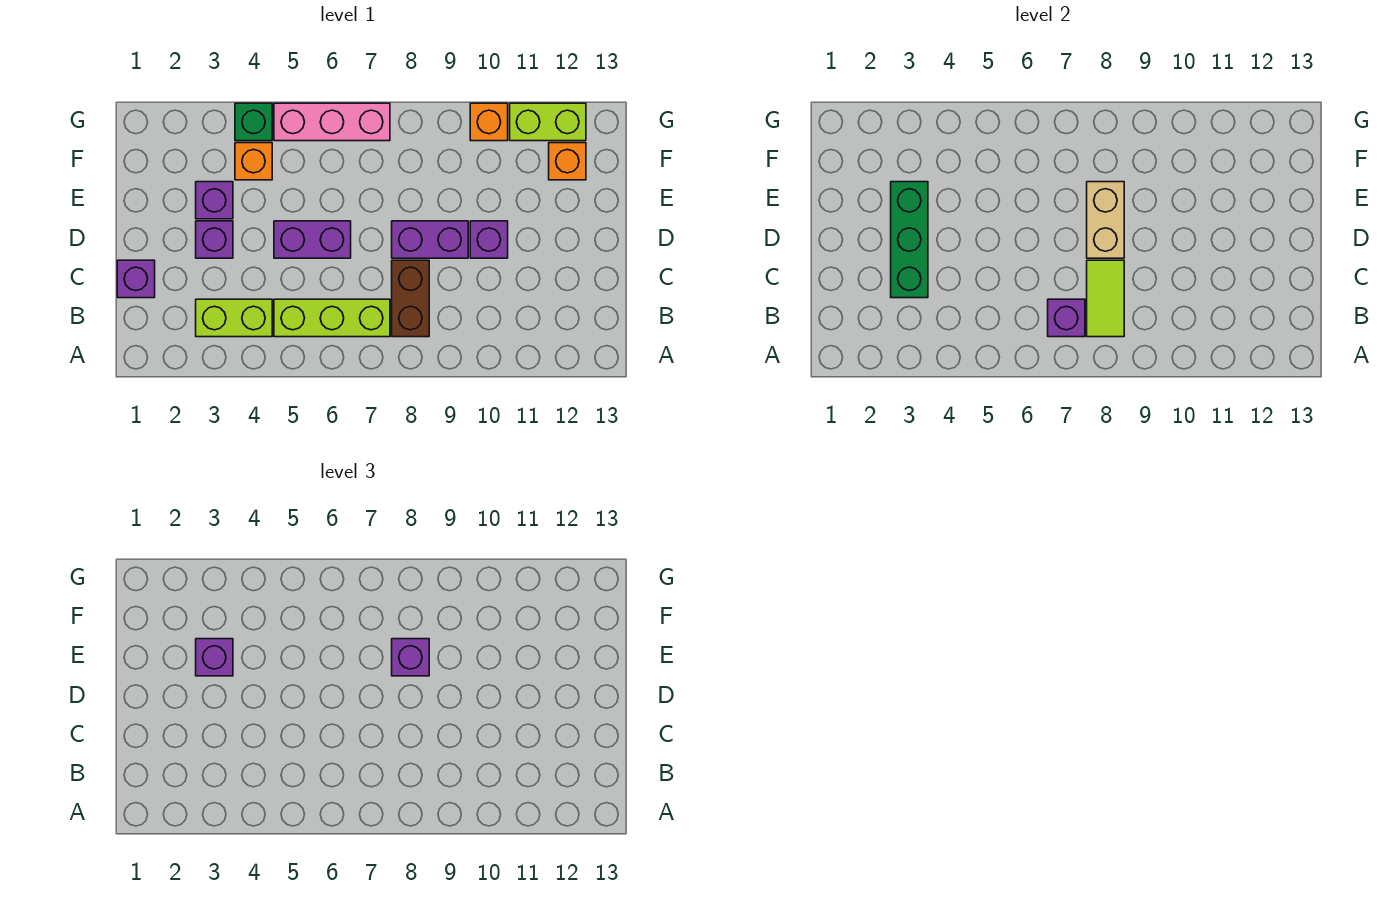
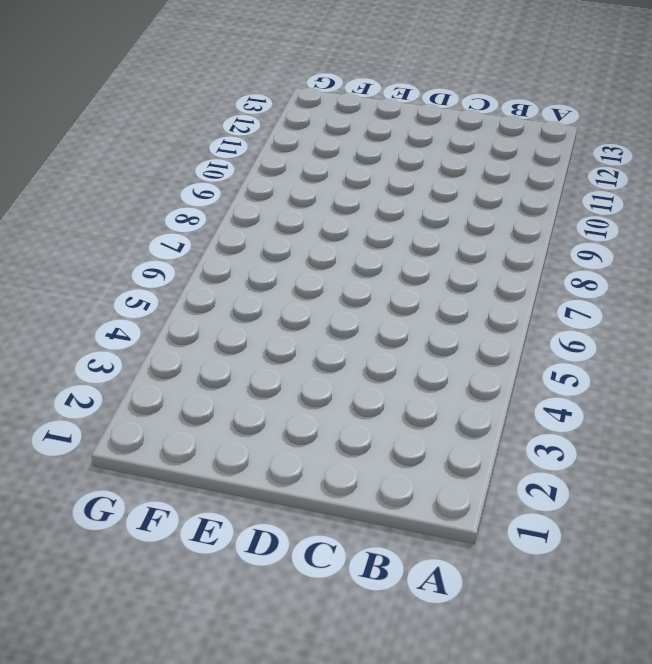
none -> lime brick B3:B4 level 1
none -> lime brick B5:B7 level 1
none -> brown brick B8:C8 level 1

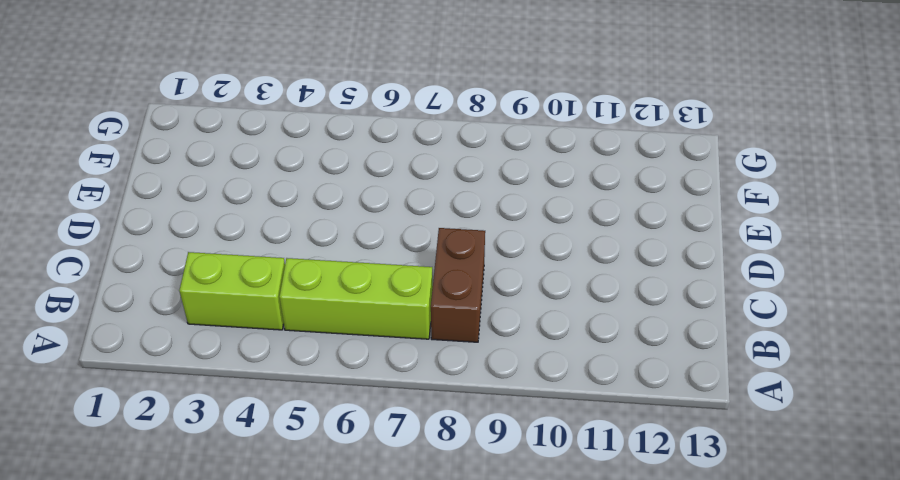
none -> purple brick C1 level 1
none -> purple brick D3 level 1
none -> purple brick D5:D6 level 1

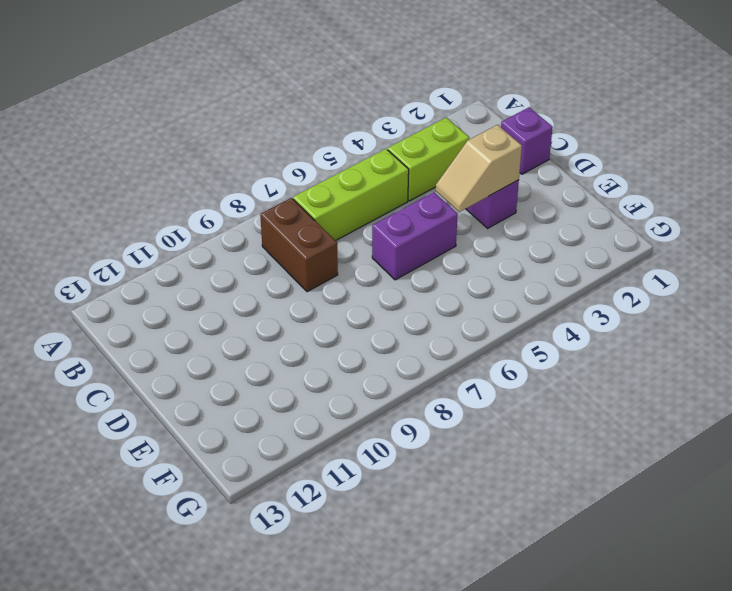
tan slope D3:D4 level 2 top 3 -> green brick C3:E3 level 2
none -> purple brick D8:D9 level 1
none -> purple brick D10 level 1
none -> purple brick E3 level 1

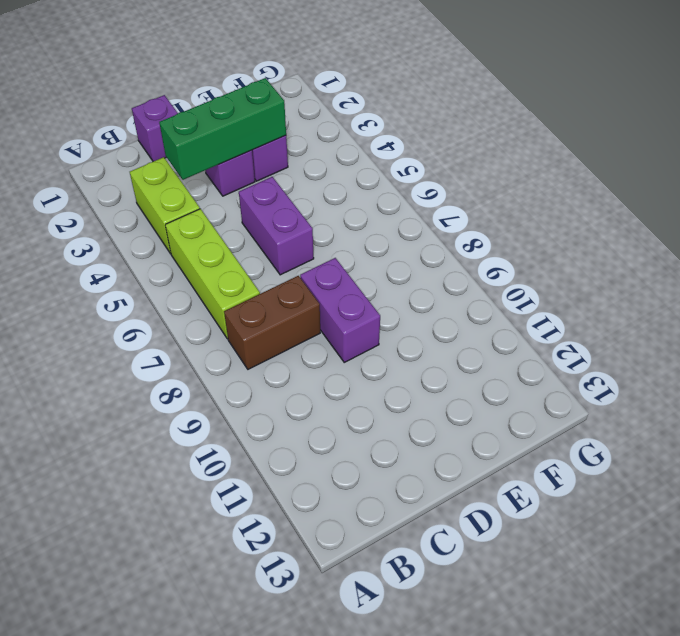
none -> purple brick D10 level 1
none -> orange brick F4 level 1
none -> orange brick F12 level 1

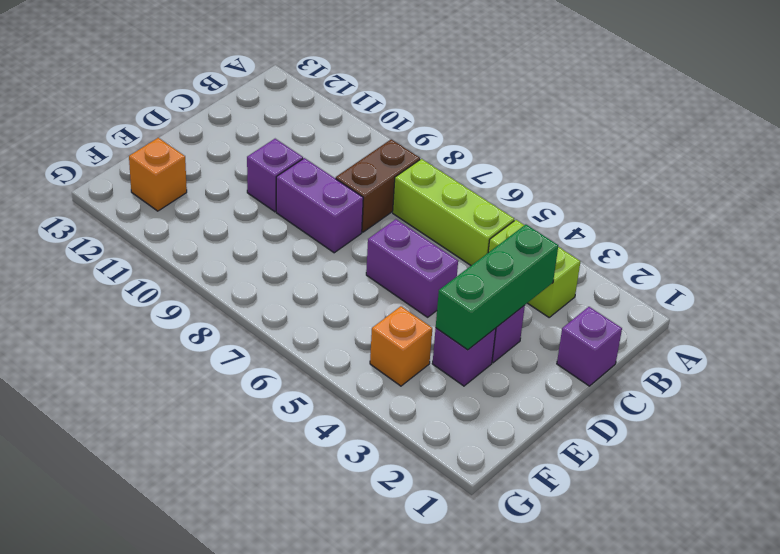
none -> green brick G4 level 1
none -> pink brick G5:G7 level 1
none -> orange brick G10 level 1

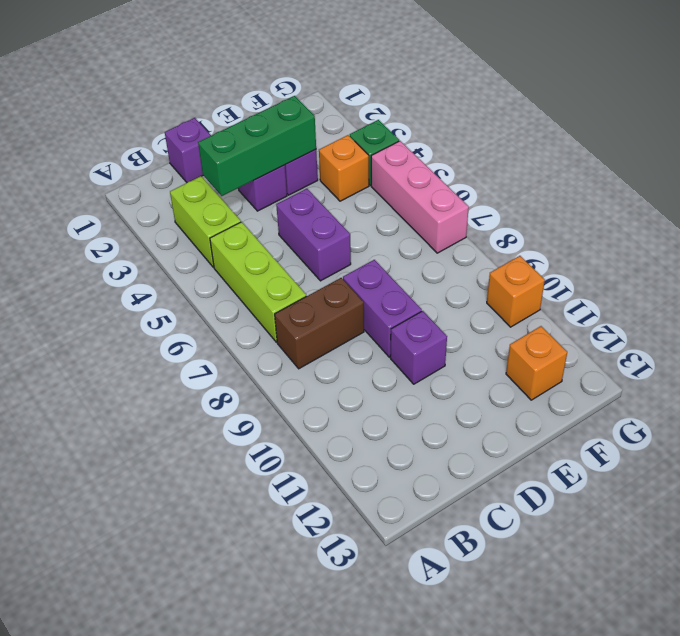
none -> lime brick G11:G12 level 1
none -> purple brick B7 level 2
none -> lime tile B8:C8 level 2

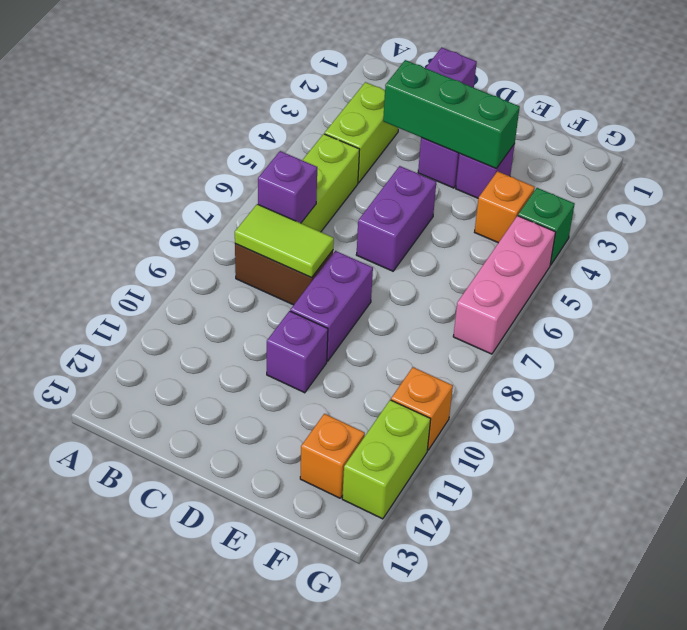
none -> tan brick D8:E8 level 2
none -> purple brick E3 level 3
none -> purple brick E8 level 3

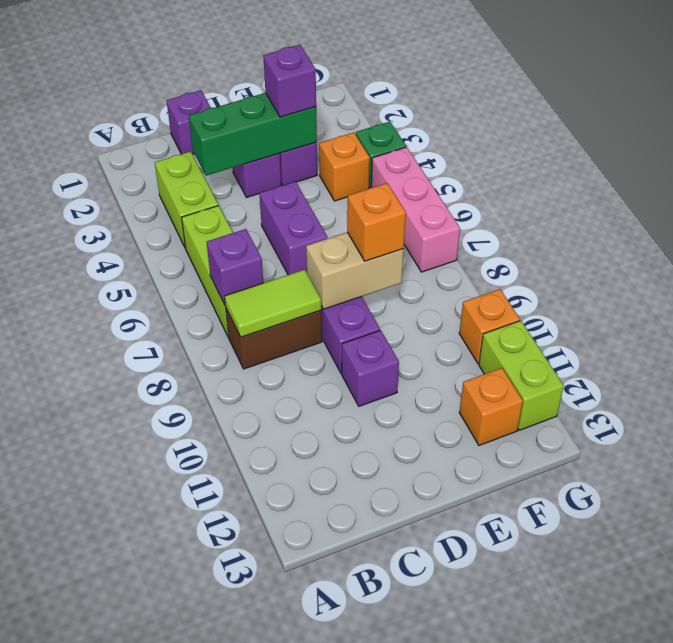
orange brick E8 level 3 -> purple brick E8 level 3

